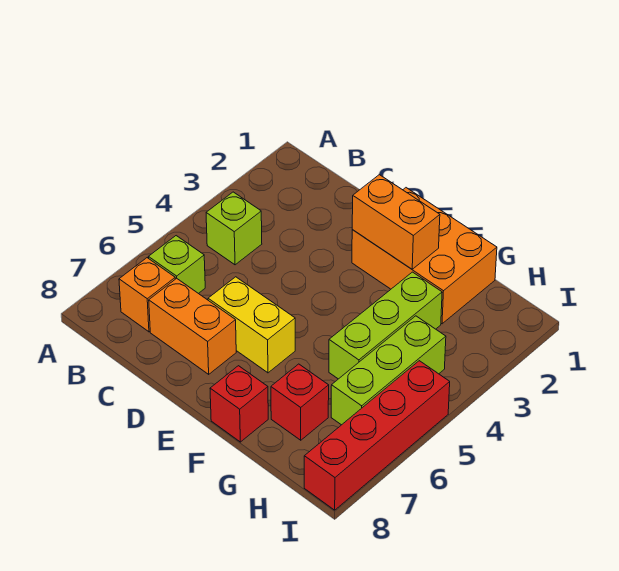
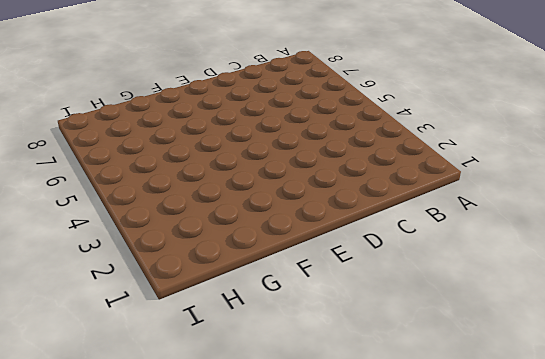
none -> lime brick B4 level 1
none -> lime brick B6 level 1
none -> orange brick B7 level 1

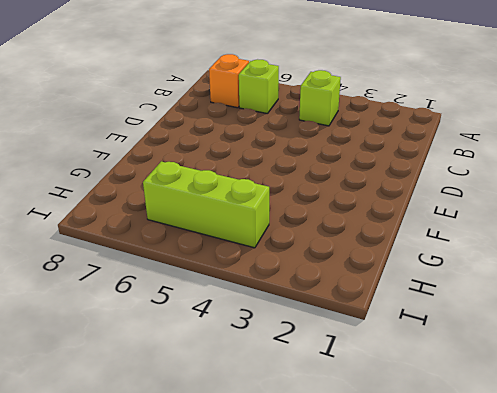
none -> orange brick C7:D7 level 1
none -> yellow brick D6:E6 level 1
none -> orange brick E1:G2 level 1

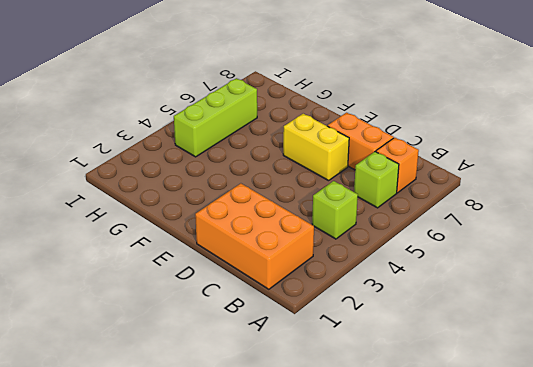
orange brick B1:D2 level 1 -> orange brick E1:G2 level 1
none -> red brick F8 level 1
none -> lime brick G3:G5 level 1
none -> red brick G7 level 1

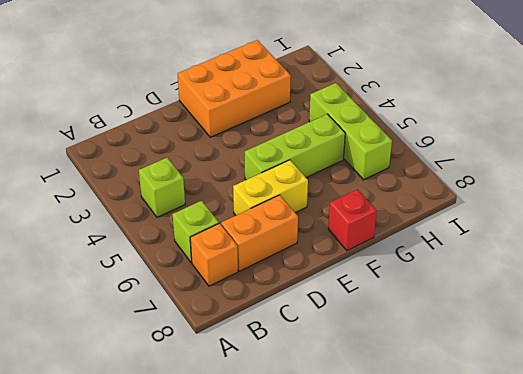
lime brick E5:G5 level 1 -> lime brick G3:G5 level 1
none -> red brick G7 level 1
none -> red brick I5:I8 level 1
none -> orange brick E2:F2 level 2

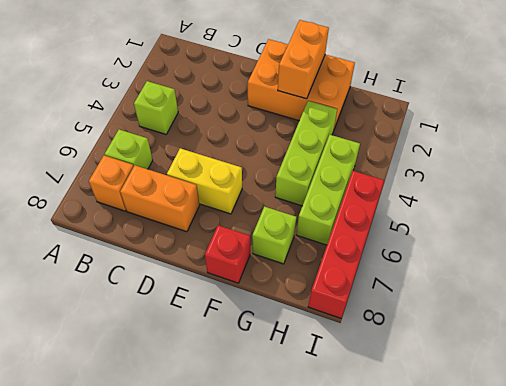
orange brick F1:F2 level 2 -> orange brick E2:F2 level 2
lime brick G7 level 1 -> red brick G7 level 1

